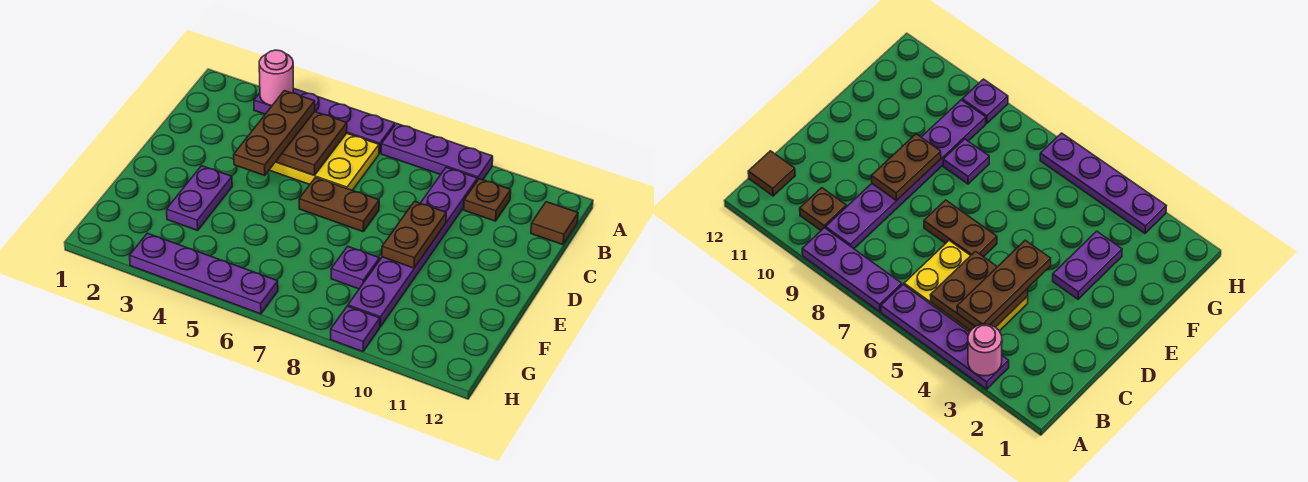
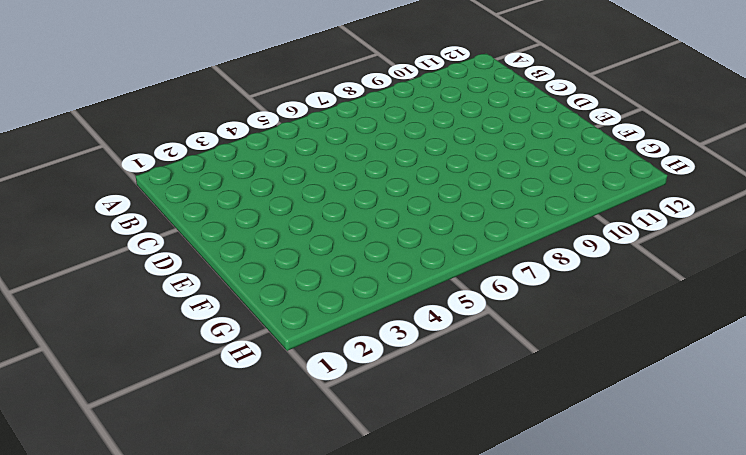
none -> purple plate A3:A6 level 1
none -> purple plate A7:A9 level 1
none -> yellow plate B4:C6 level 1

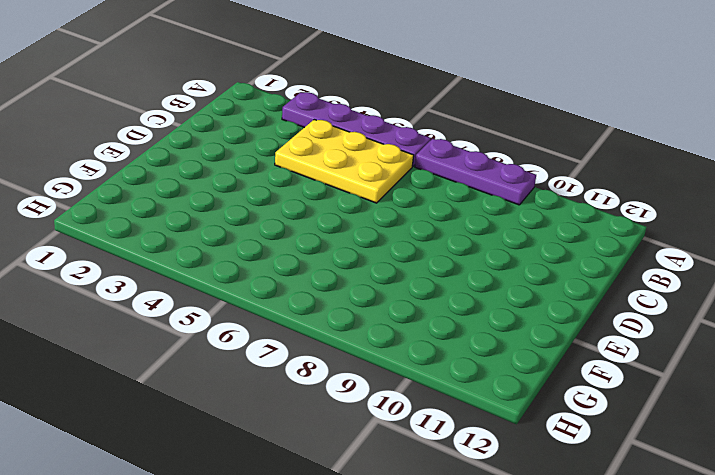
none -> purple plate B9:G9 level 1
none -> brown plate B10 level 1
none -> brown tile B12 level 1

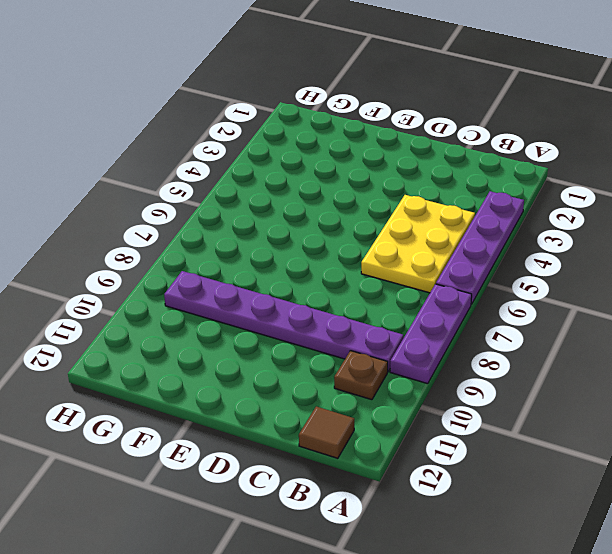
none -> brown plate D6:D7 level 1
none -> purple plate E3:F3 level 1
none -> purple plate F8 level 1

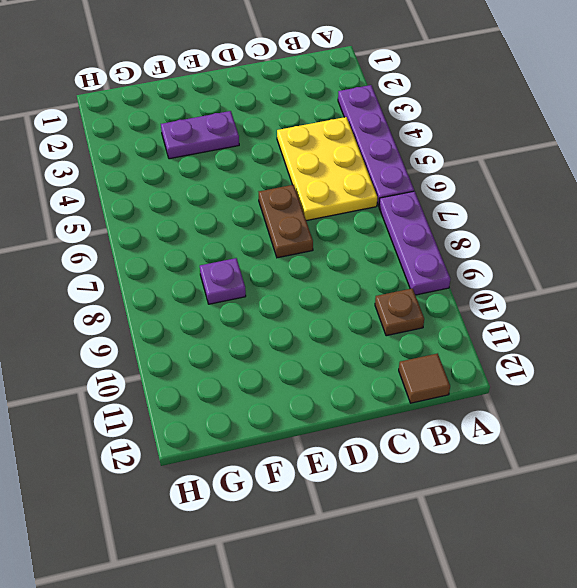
none -> purple plate B9:G9 level 1
none -> purple plate H3:H6 level 1
none -> purple plate H9 level 1

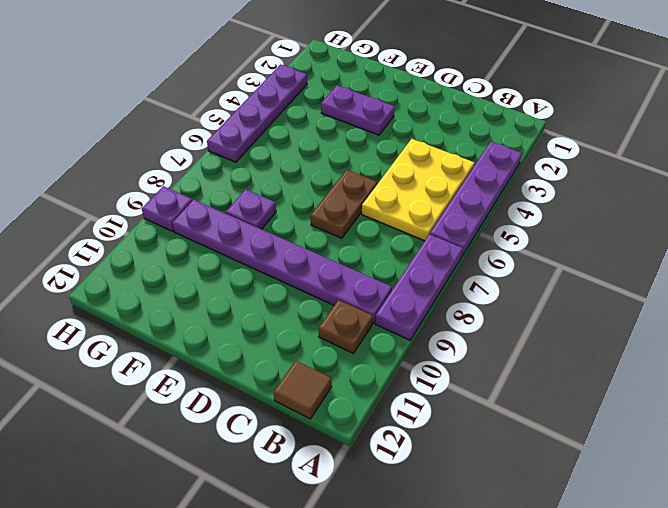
none -> pink round brick A3 level 2
none -> brown plate B4:C5 level 2
none -> brown plate D9:E9 level 2

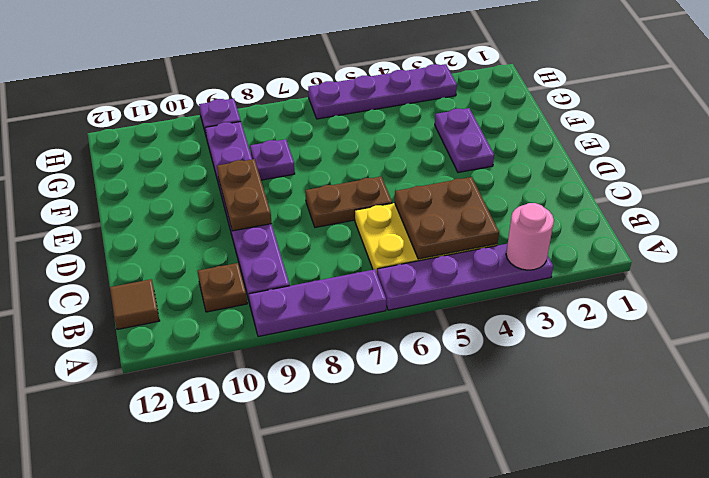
none -> brown plate B4:D4 level 3

